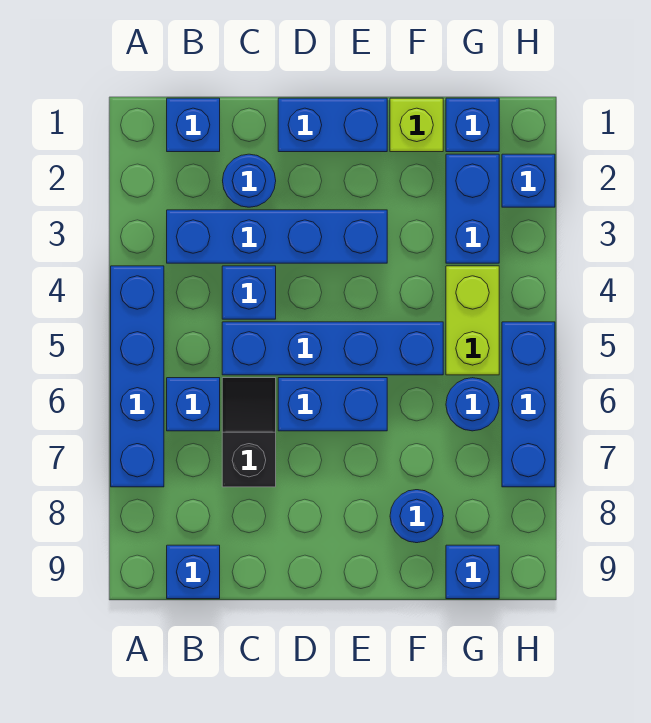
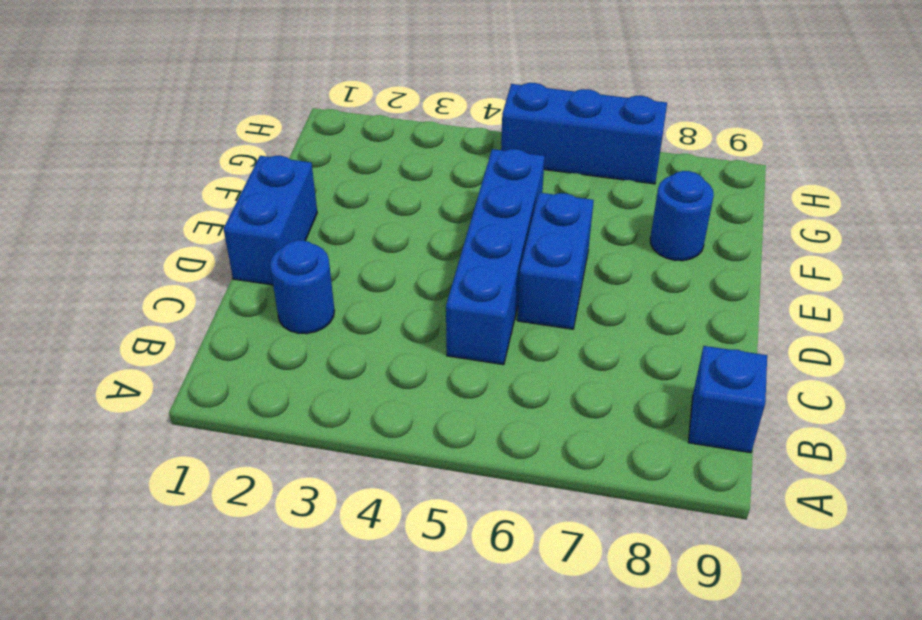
none -> blue brick A4:A7 level 1
none -> blue brick B1 level 1
none -> blue brick B3:E3 level 1

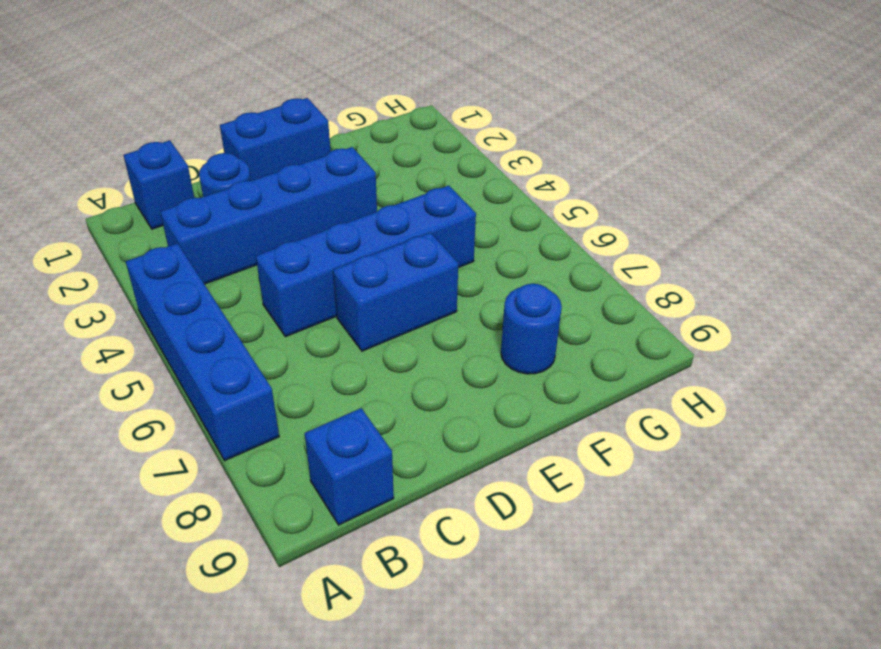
none -> blue brick B6 level 1
none -> blue brick C4 level 1
none -> black slope C6:C7 level 1 top 7

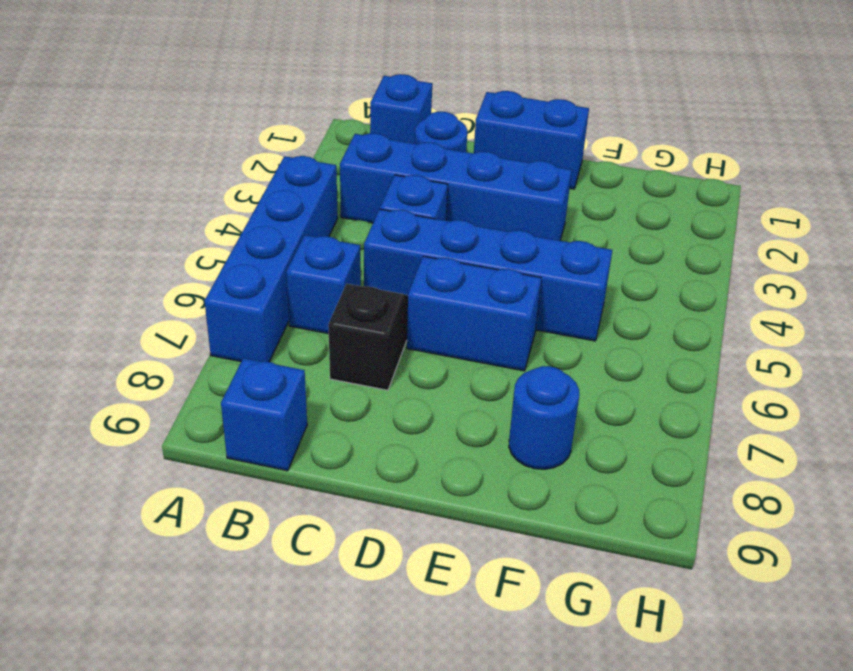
none -> lime brick F1 level 1
none -> blue brick G1 level 1
none -> blue brick G2:G3 level 1

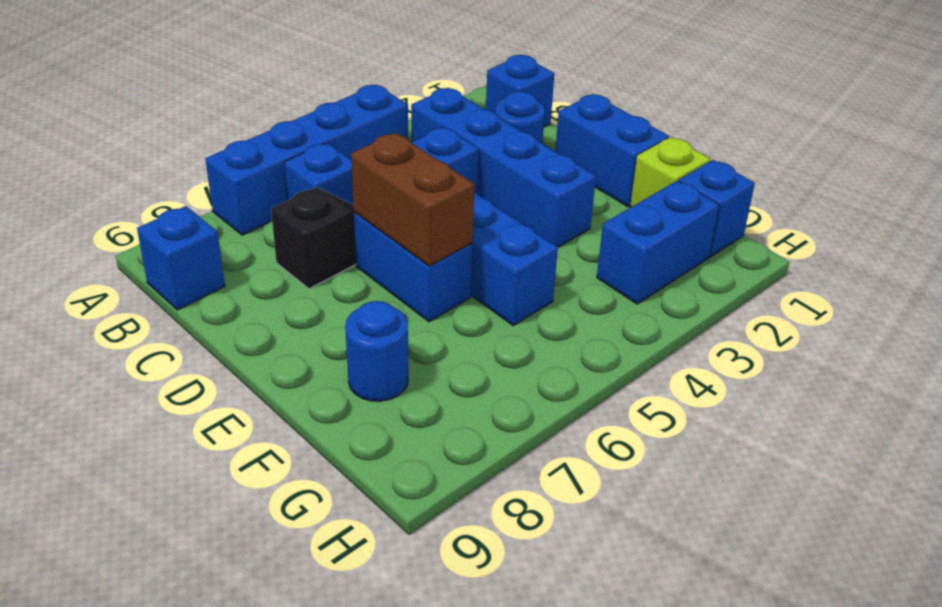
brown brick D6:E6 level 2 -> none
none -> lime brick G4:G5 level 1
none -> blue round brick G6 level 1
none -> blue brick G9 level 1

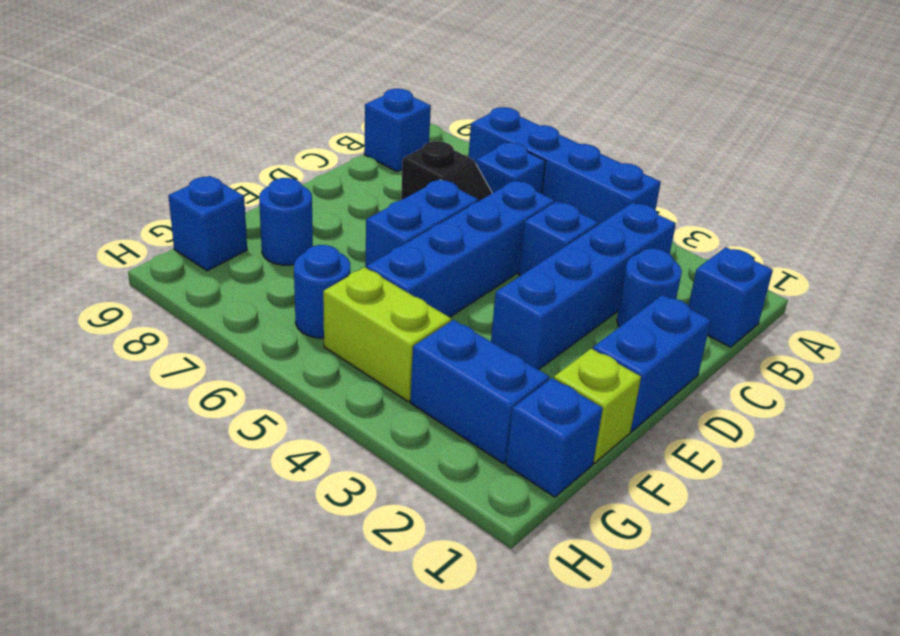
none -> blue brick H2 level 1
none -> blue brick H5:H7 level 1

